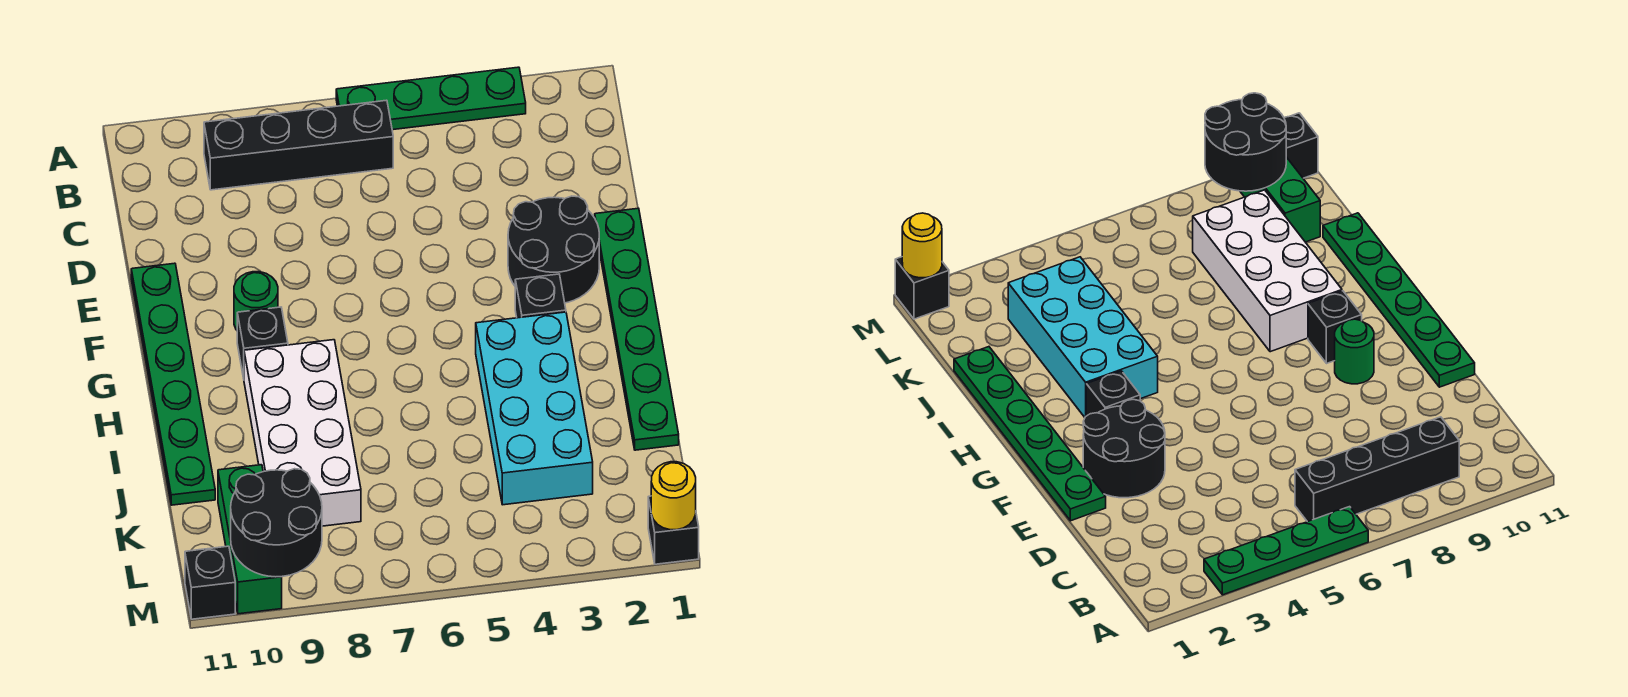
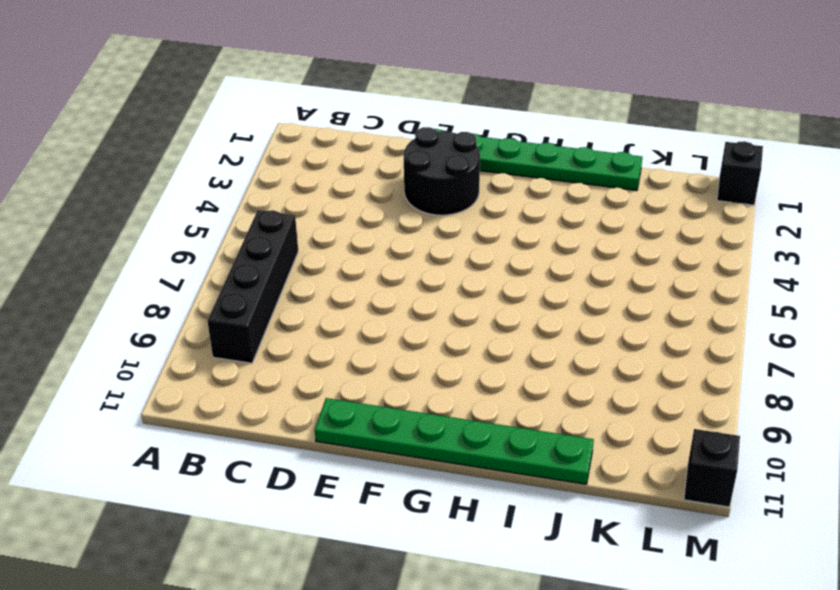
none -> green plate A3:A6 level 1
none -> green round brick F9 level 1
none -> black brick G3 level 1

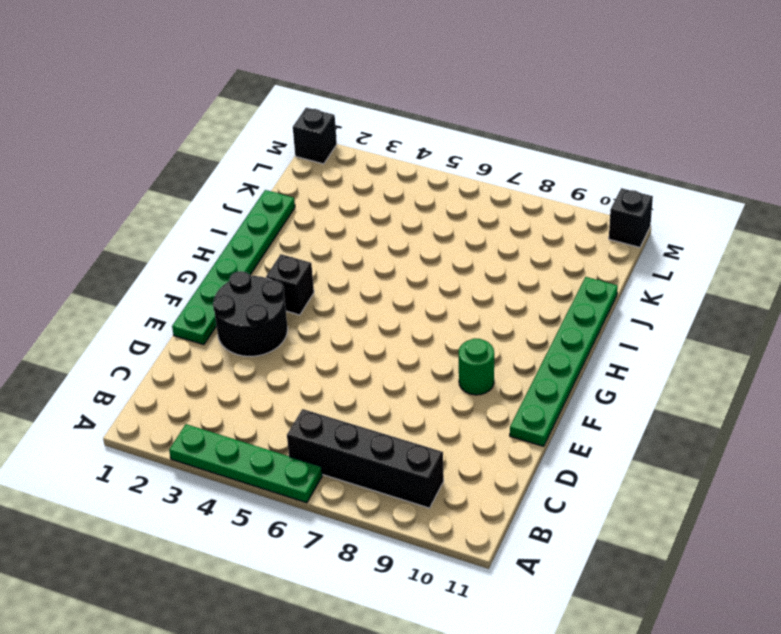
none -> black brick G9 level 1
none -> cyan brick H3:K4 level 1
none -> white brick H8:K9 level 1

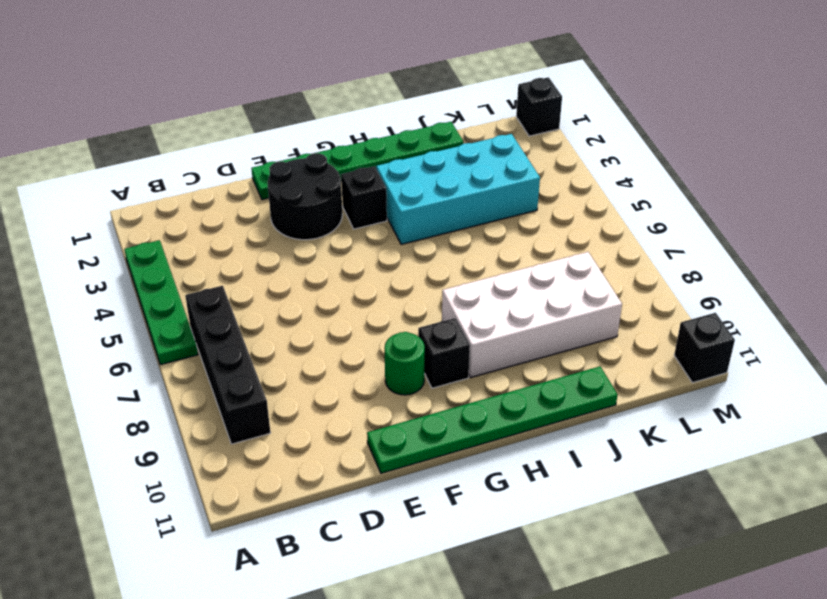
none -> green brick K10:M10 level 1
none -> black round brick L9:M10 level 2
none -> yellow round brick M1 level 2

